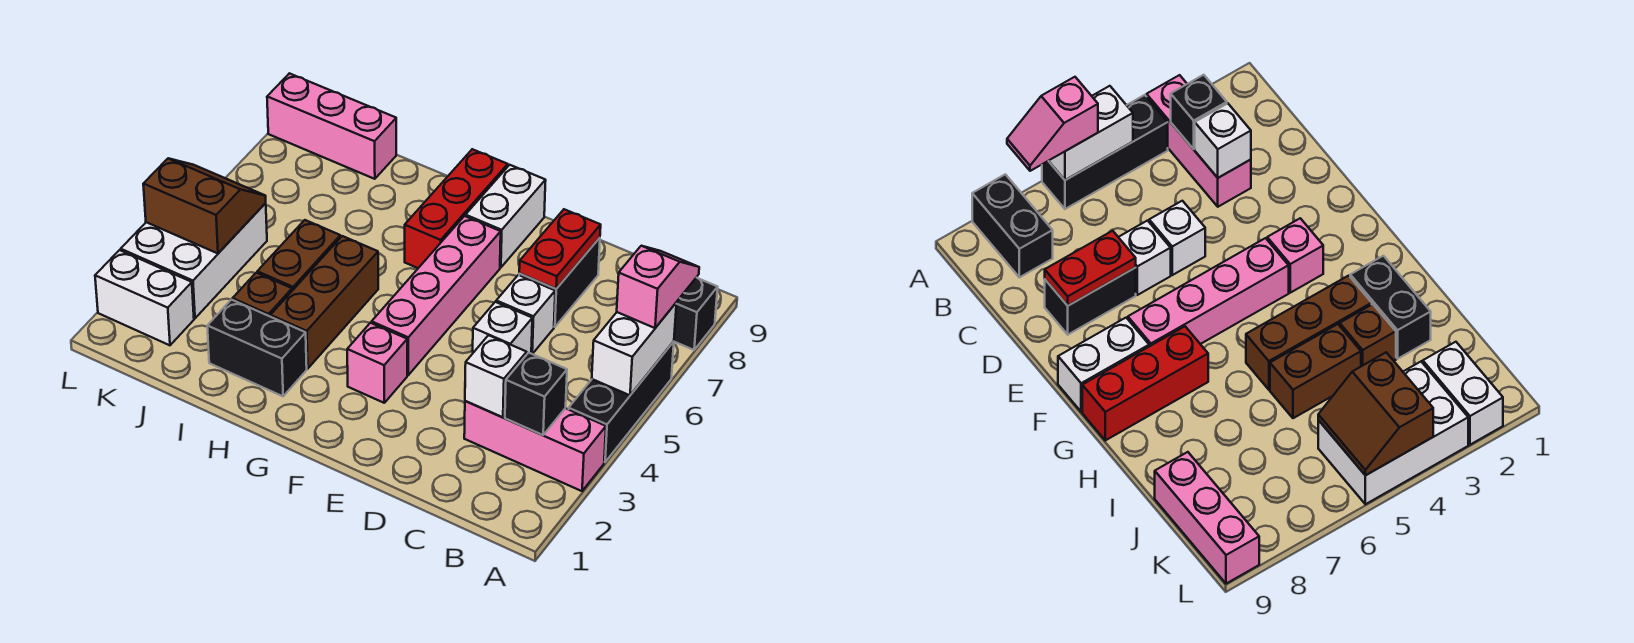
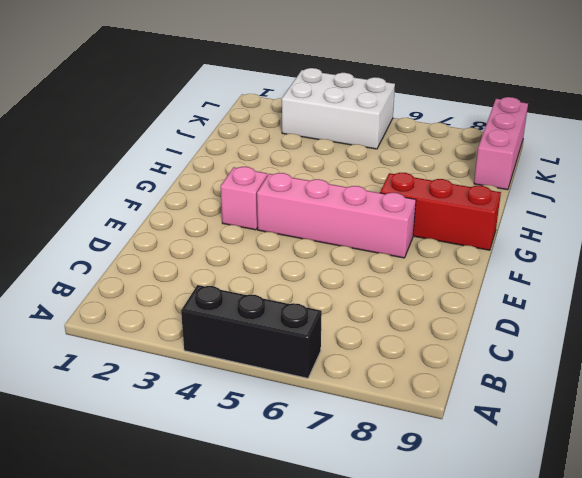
none -> pink brick A3:C3 level 1
none -> black brick A8:B8 level 1
none -> white brick D5 level 1

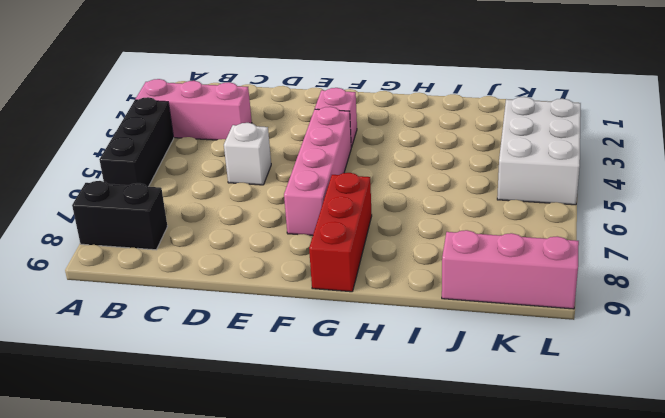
none -> white brick D6 level 1
none -> black brick D7:D8 level 1
none -> white brick F8:F9 level 1

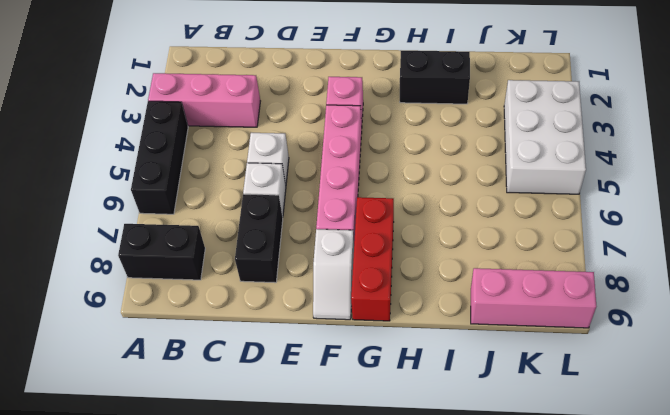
white slope F8:F9 level 1 top 8 -> white brick F8:F9 level 1
none -> brown brick H3:H5 level 1
none -> brown brick I3 level 1
none -> brown brick I4:I5 level 1

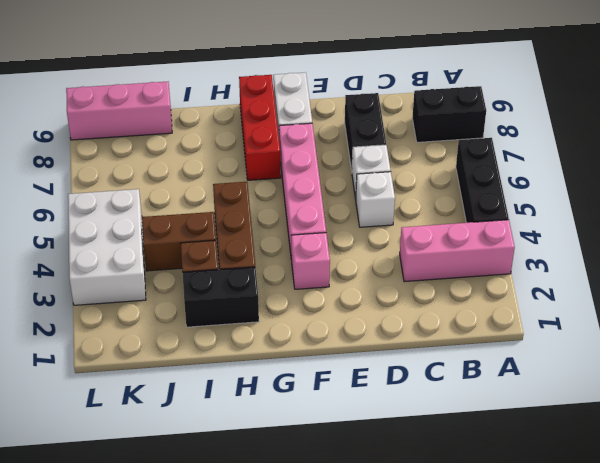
brown brick I4:J4 level 1 -> brown brick I4:I5 level 1
none -> white brick K2:L2 level 1
none -> white brick A5:A6 level 2
none -> black brick B3 level 2

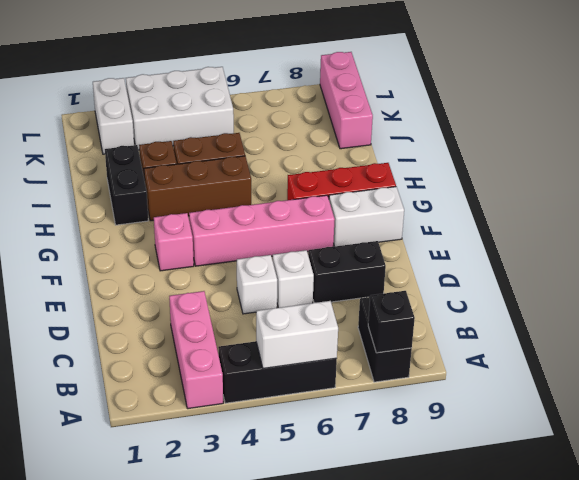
black brick A8 level 2 -> black brick B3 level 2
none -> white brick C3 level 2
none -> red plate D7:D8 level 2
none -> brown slope K4:L5 level 2 top 4

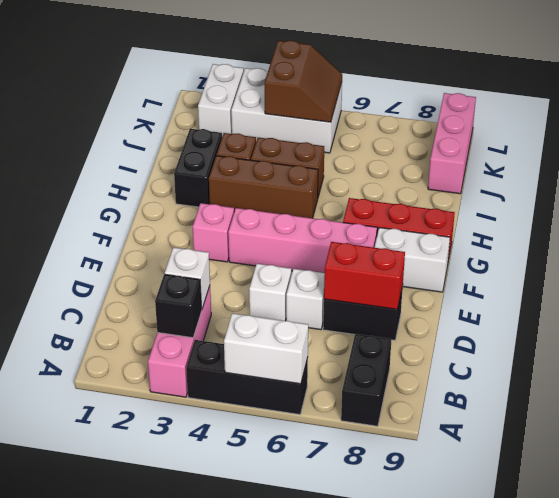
red brick D7:D8 level 2 -> red plate D7:D8 level 2
none -> pink slope A6:A7 level 3 top 6

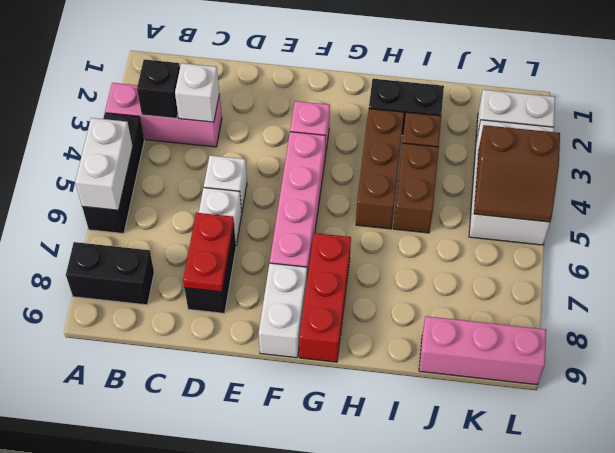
none -> pink slope A6:A7 level 3 top 6

